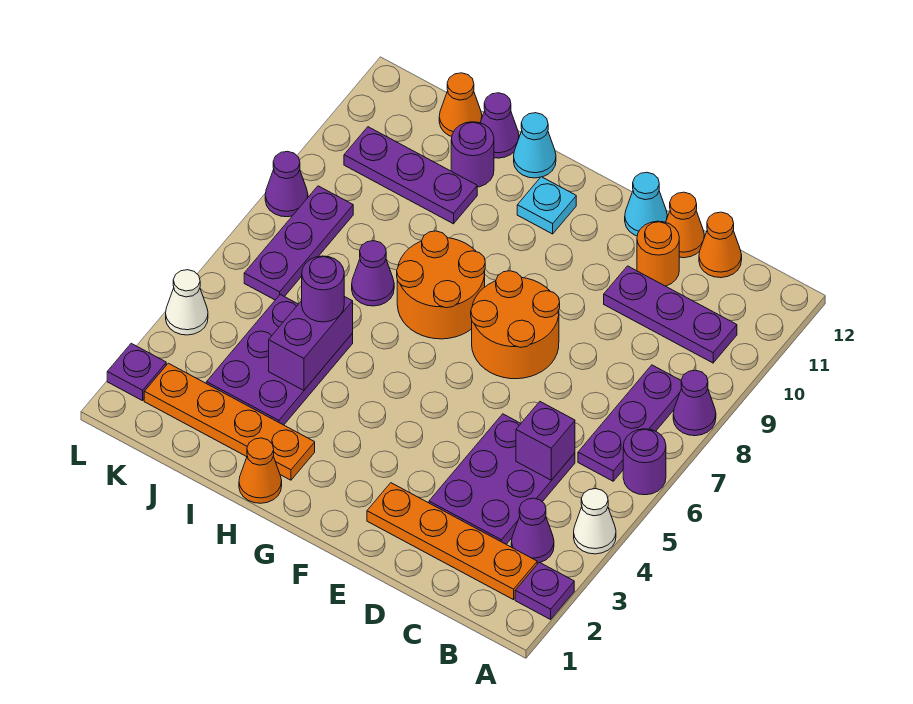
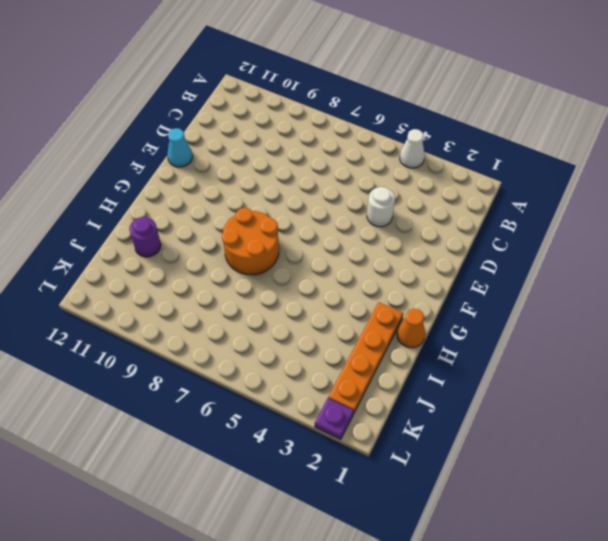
white round brick D4 level 1 -> purple plate C3:D5 level 1
none -> purple plate A2 level 1
none -> purple round brick A6 level 1
none -> purple cone A8 level 1
none -> orange plate B2:E2 level 1

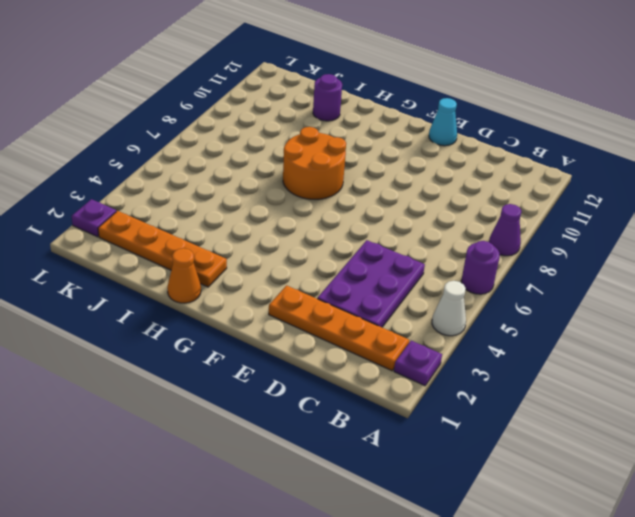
none -> purple cone B3 level 1
none -> purple plate B6:B8 level 1
none -> purple plate B10:D10 level 1
none -> orange cone C12 level 1

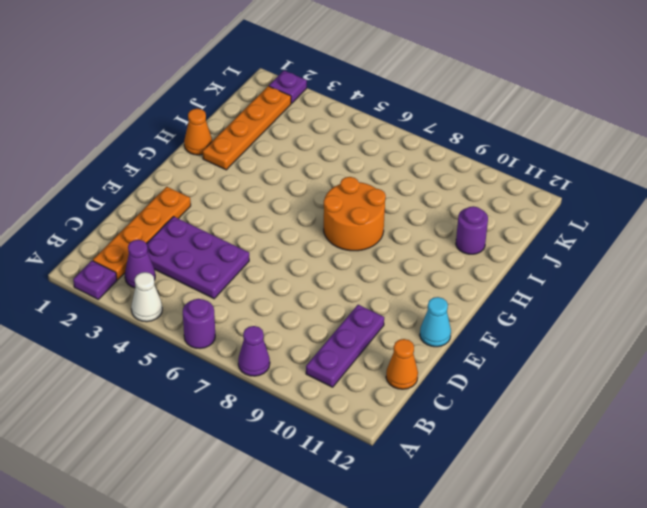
none -> purple plate B6:B8 level 1
none -> orange round brick D11 level 1
none -> orange cone D12 level 1
none -> orange round brick E7:F8 level 1

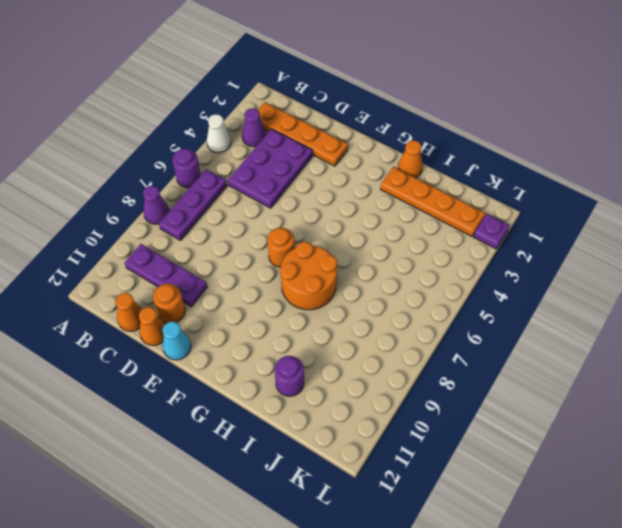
orange round brick F7 level 1 -> orange round brick E7:F8 level 1
none -> purple plate A2 level 1
none -> cyan plate G11 level 1
none -> cyan cone H12 level 1
none -> purple plate I3:J5 level 1

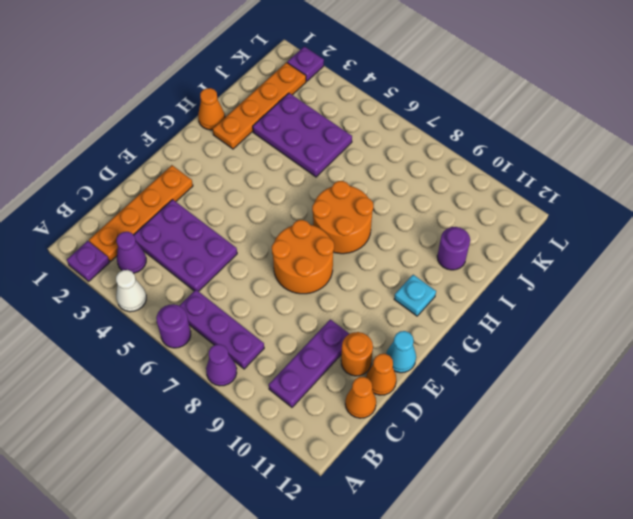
none -> cyan cone H12 level 1
none -> purple cone I7 level 1
none -> purple plate I10:K10 level 1
none -> purple cone I12 level 1

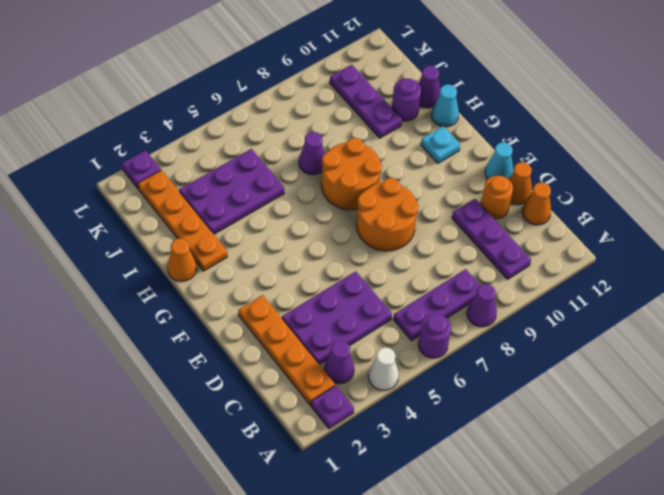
none -> orange cone J12 level 1
none -> purple plate K6:K8 level 1
none -> white cone L4 level 1
none -> purple cone L8 level 1

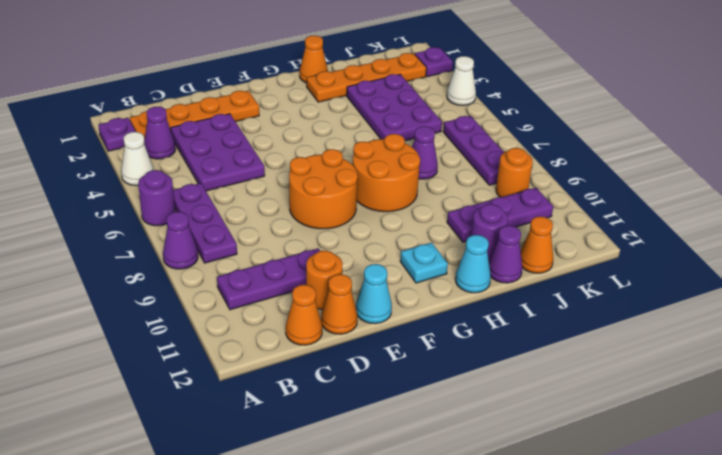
orange round brick K9 level 1 -> none
none -> purple cone L8 level 1
none -> purple brick C5 level 2
none -> purple brick I4:I5 level 2
none -> purple round brick I5 level 3

